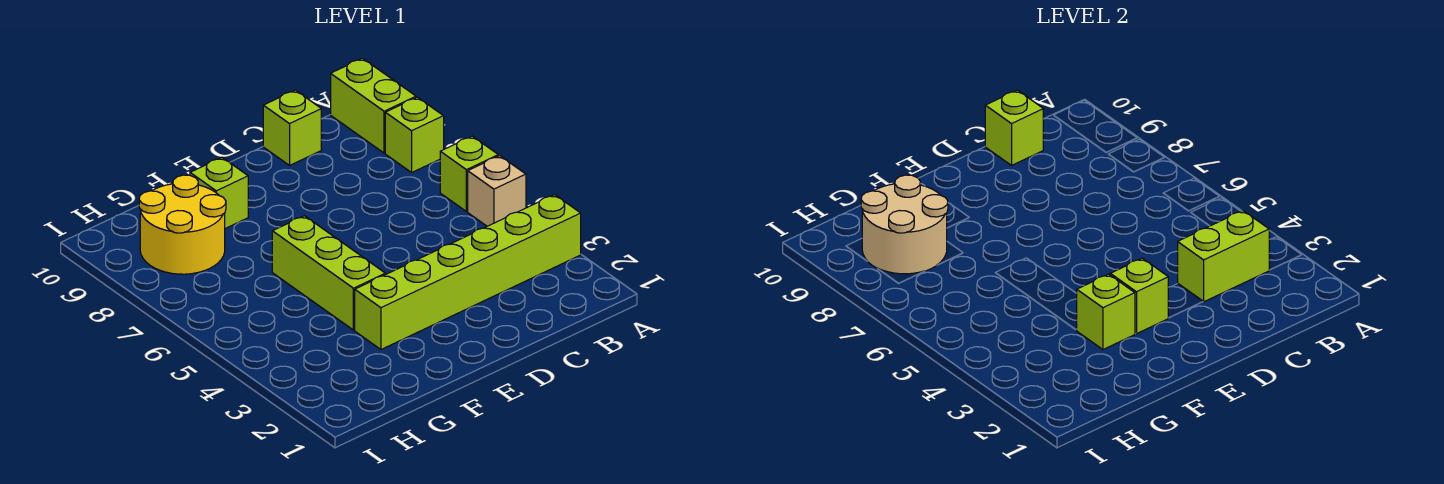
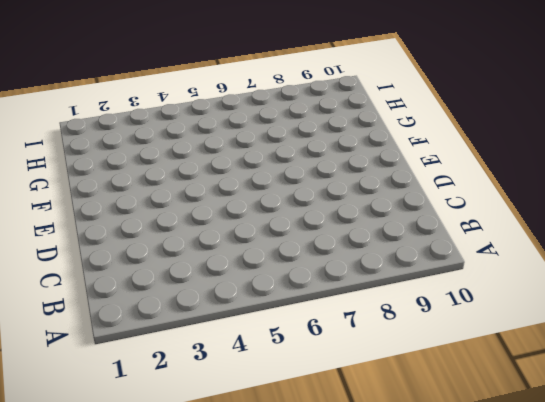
none -> lime brick A3:F3 level 1
none -> tan brick A5 level 1
none -> lime brick A6 level 1

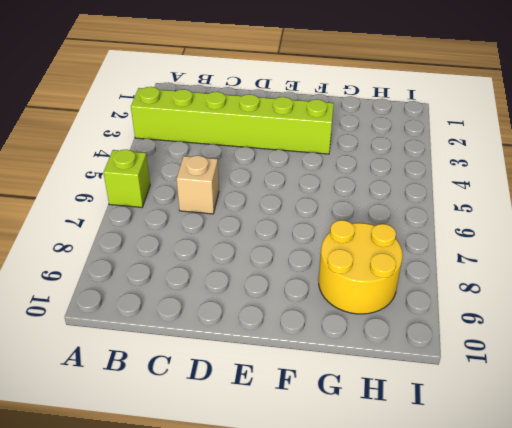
tan brick C6 level 1 -> tan brick A5 level 1
none -> lime brick A8 level 1
none -> lime brick A9:A10 level 1
none -> lime brick C10 level 1

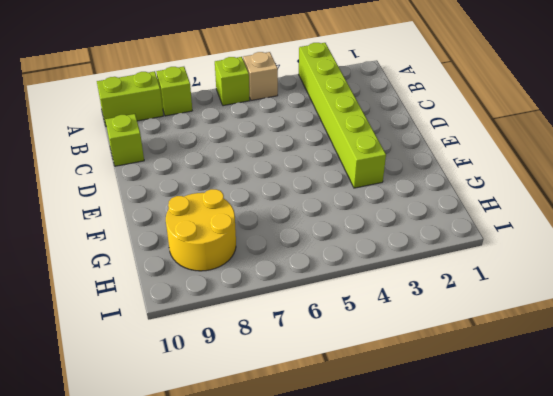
none -> lime brick F4:F6 level 1
none -> lime brick F9 level 1
none -> lime brick B3:C3 level 2

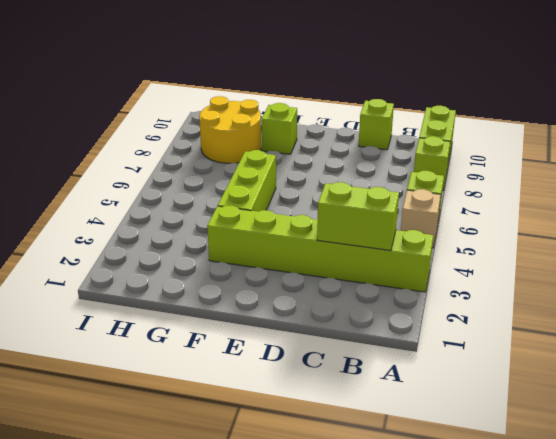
none -> lime brick C10 level 2
none -> lime brick E3 level 2
none -> lime brick F3 level 2

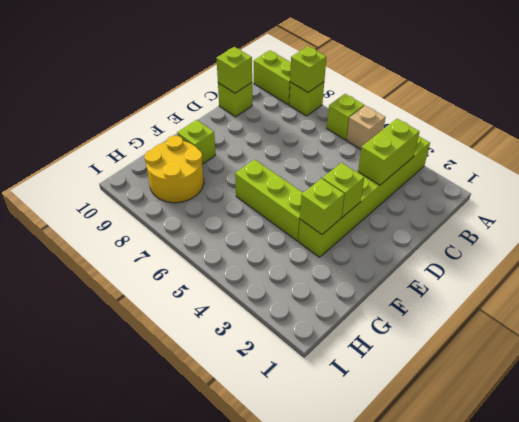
lime brick A8 level 2 -> none
none -> tan round brick G8:H9 level 2

